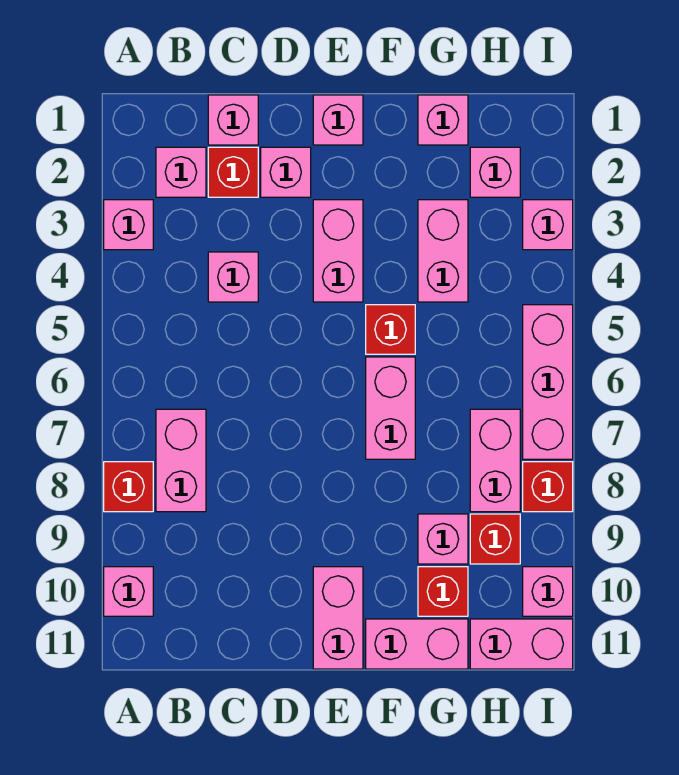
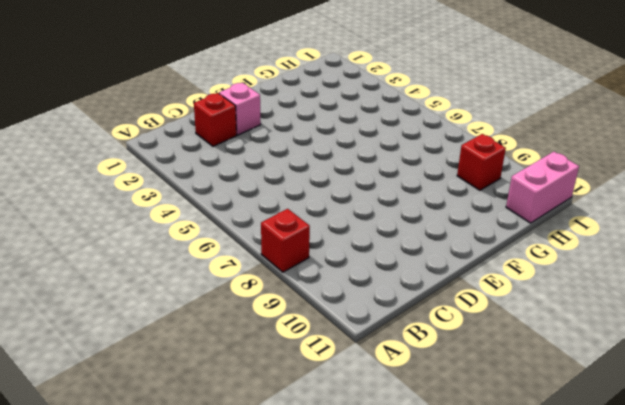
none -> pink brick A3 level 1
none -> pink brick A10 level 1
none -> pink brick B2 level 1

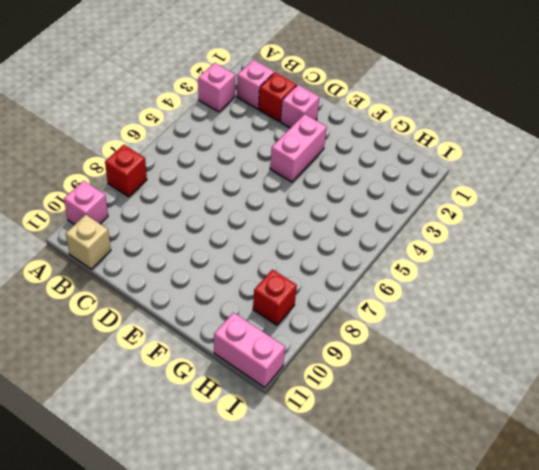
tan brick B11 level 1 -> none
none -> pink brick B7:B8 level 1
none -> pink brick C1 level 1
none -> pink brick C4 level 1

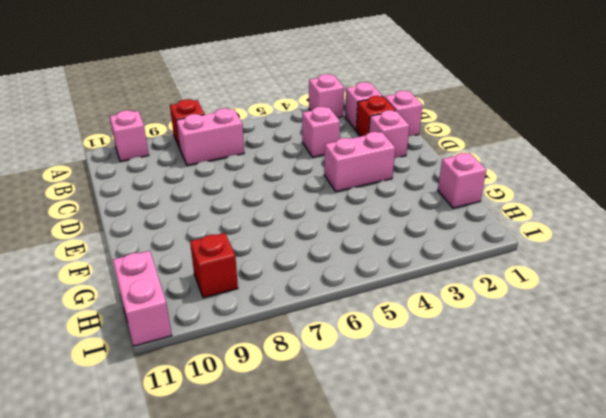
none -> pink brick E1 level 1
none -> pink brick E10:E11 level 1
none -> red brick F5 level 1

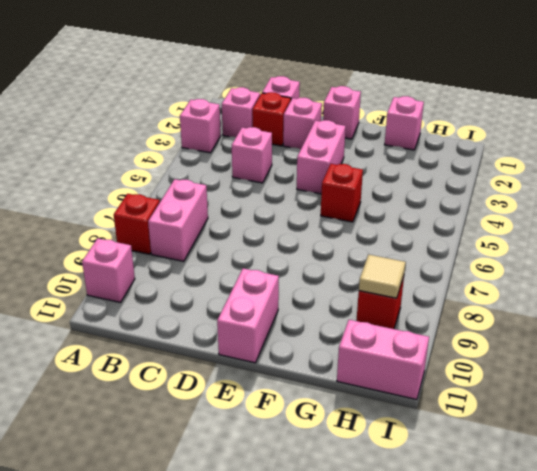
tan tile H9 level 2 -> none
none -> pink brick F6:F7 level 1
none -> pink brick F11:G11 level 1
none -> pink brick G3:G4 level 1

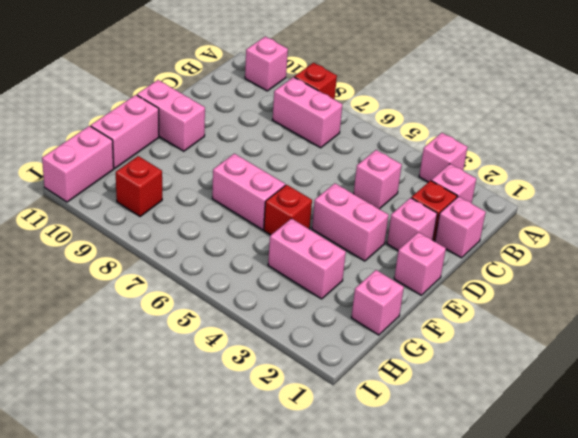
none -> pink brick G9 level 1
none -> red brick G10 level 1
none -> pink brick H2 level 1

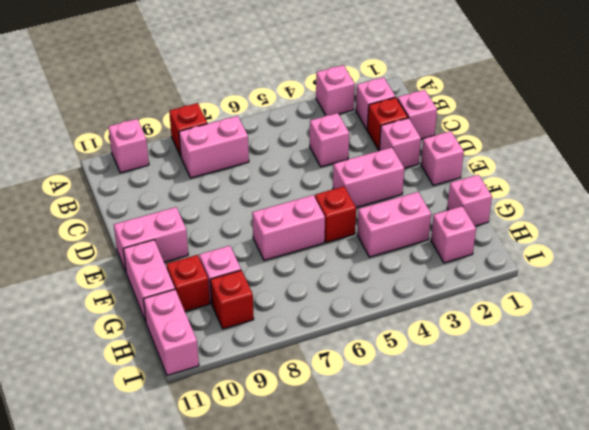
none -> pink brick H7:H8 level 1
none -> pink brick I3 level 1
none -> pink brick I5:I7 level 1

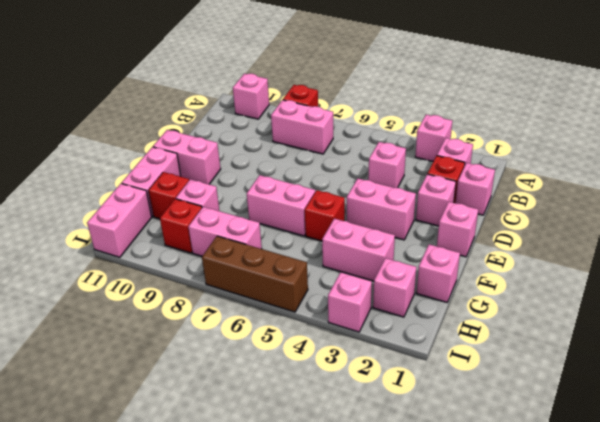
brown brick I5:I7 level 1 -> pink brick I5:I7 level 1
none -> red brick I8 level 1
none -> pink brick I10 level 1

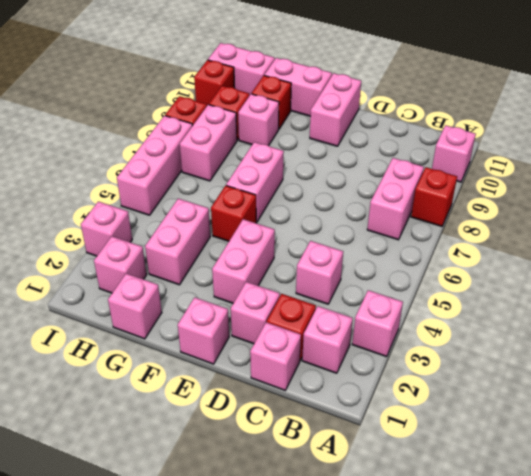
red brick I10 level 1 -> pink brick I10 level 1

